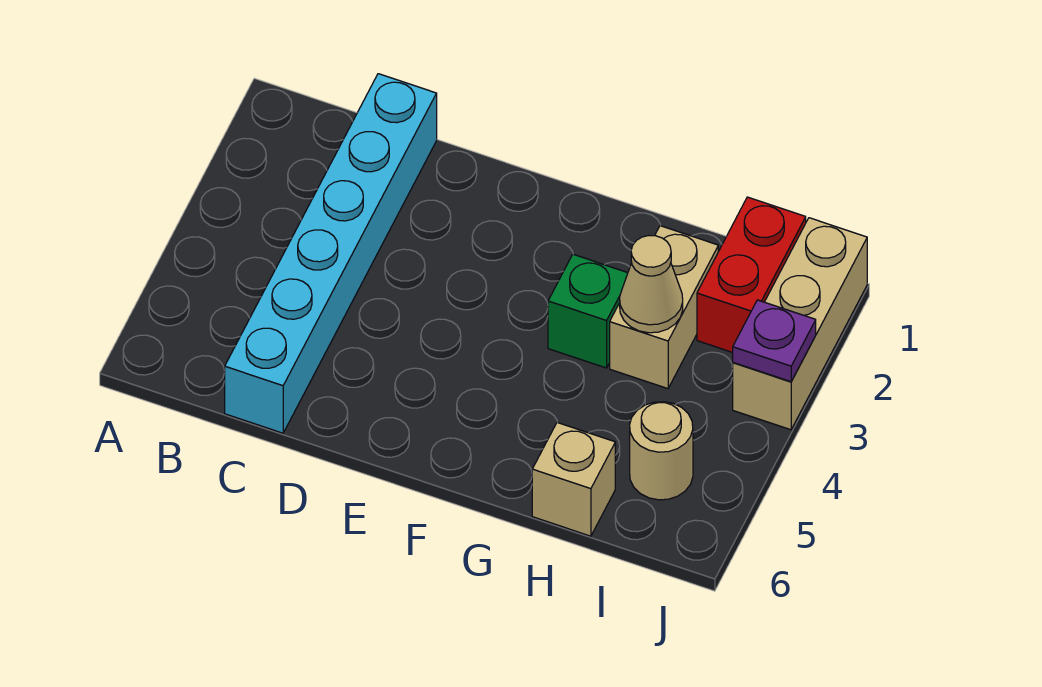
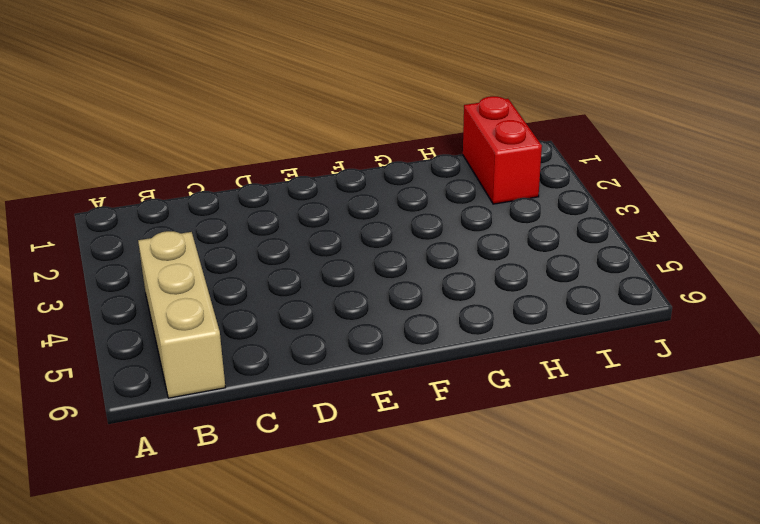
tan brick B4:B6 level 1 -> tan brick J1:J3 level 1
none -> cyan brick C1:C6 level 1
none -> green brick G3 level 1

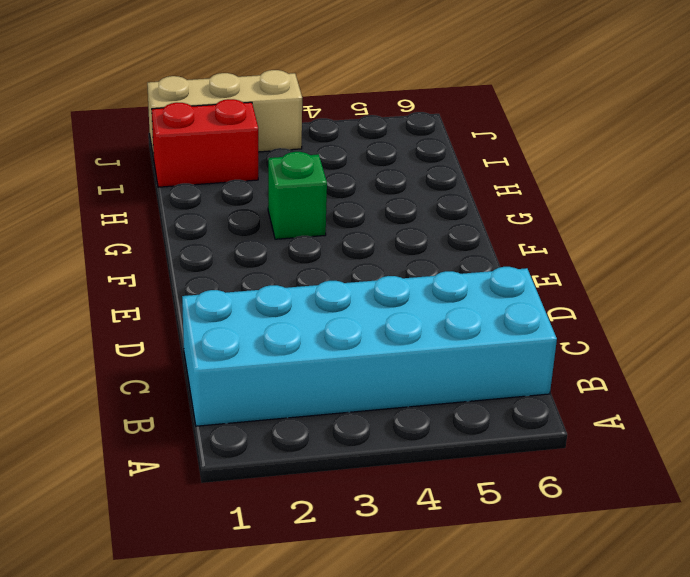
cyan brick B1:C6 level 1 -> cyan brick C1:C6 level 1
none -> tan brick H2:H3 level 1
none -> tan brick H6 level 1

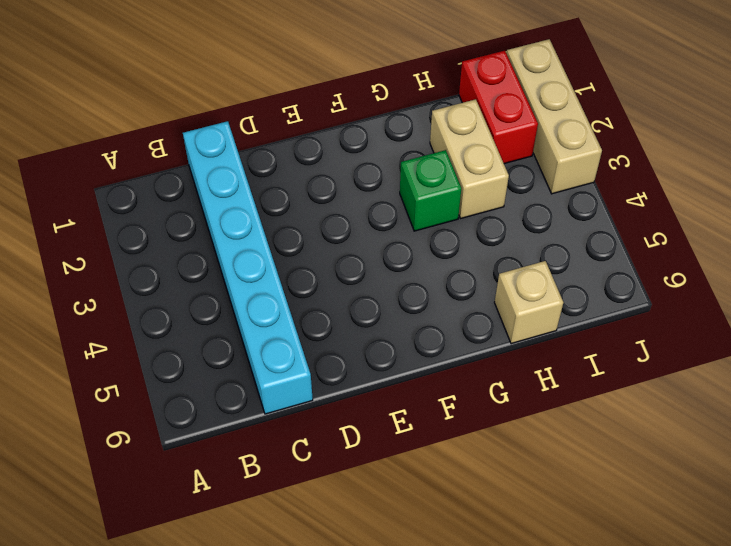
none -> tan round brick I5 level 1
none -> tan cone H3 level 2

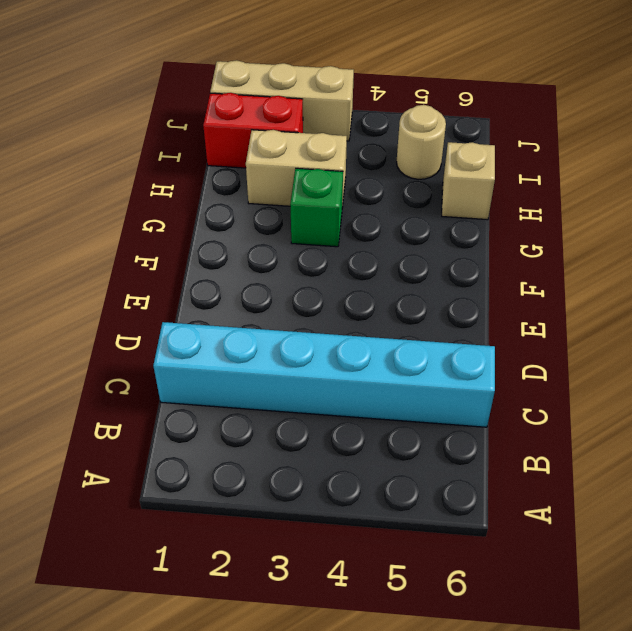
none -> tan cone H3 level 2
none -> purple plate J3 level 2

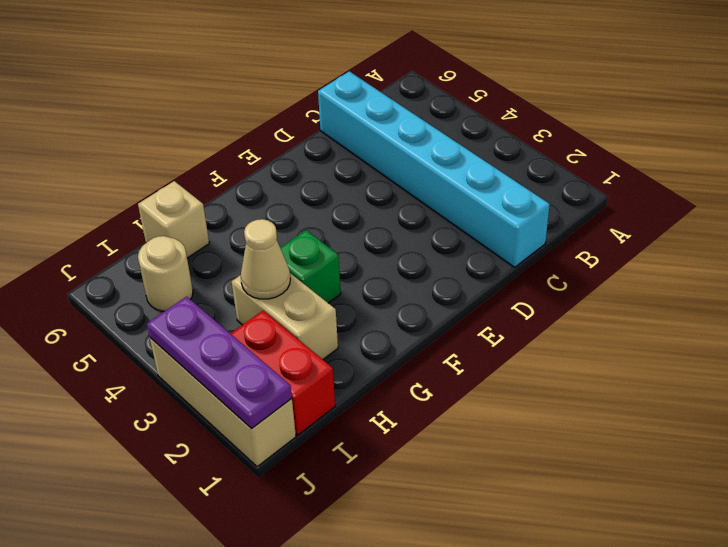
purple plate J1:J3 level 2 -> purple plate J3 level 2

